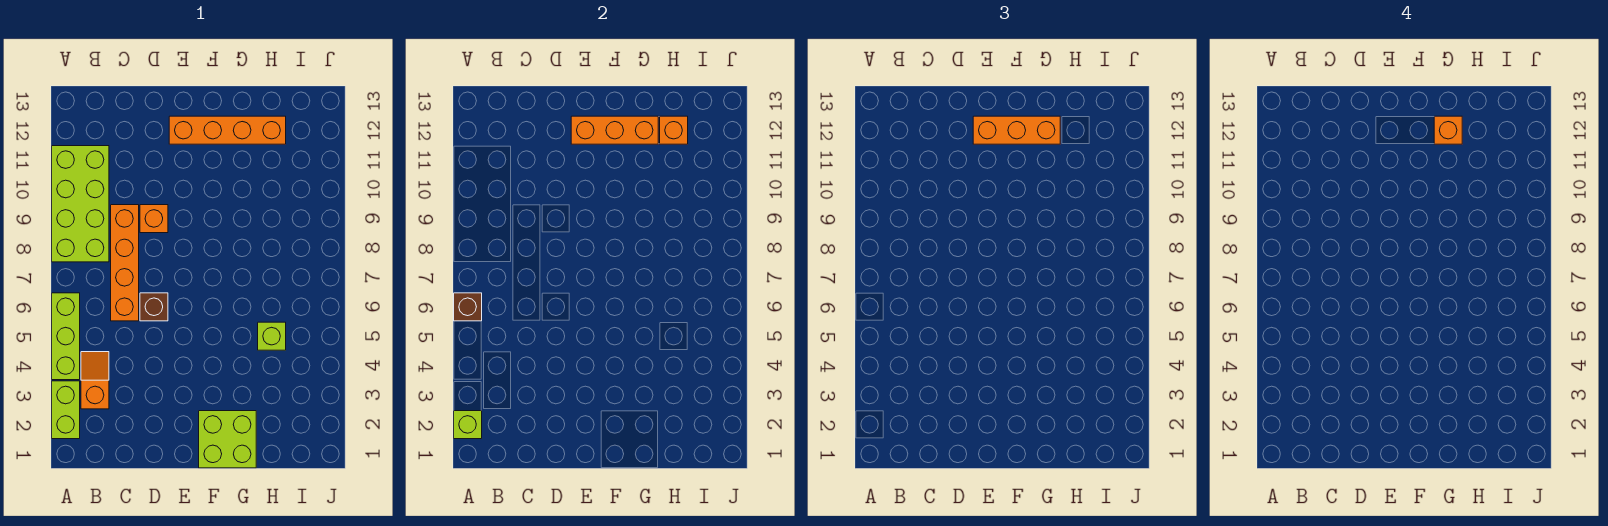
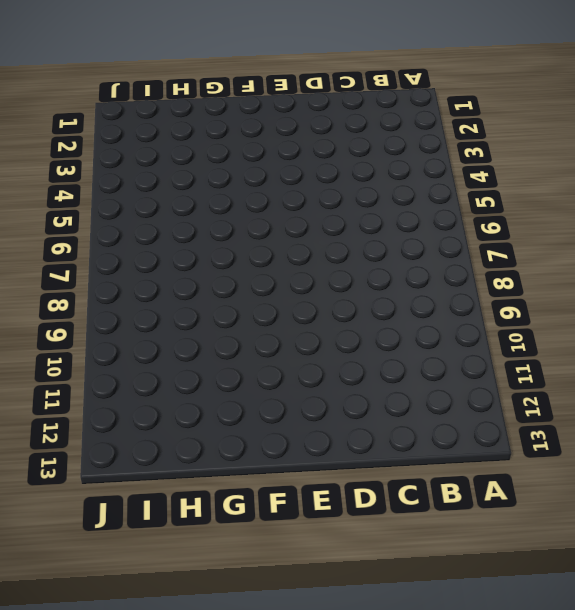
none -> lime brick A2:A3 level 1
none -> lime brick A4:A6 level 1
none -> lime brick A8:B11 level 1

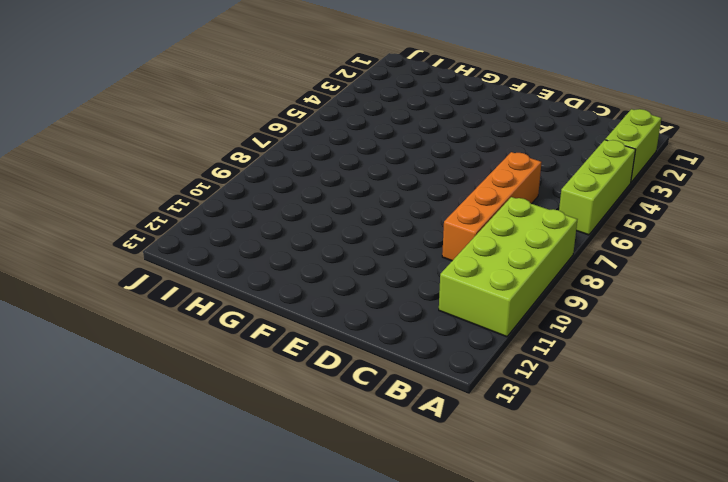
none -> orange slope B3:B4 level 1 top 3
none -> brown brick D6 level 1
none -> orange brick D9 level 1

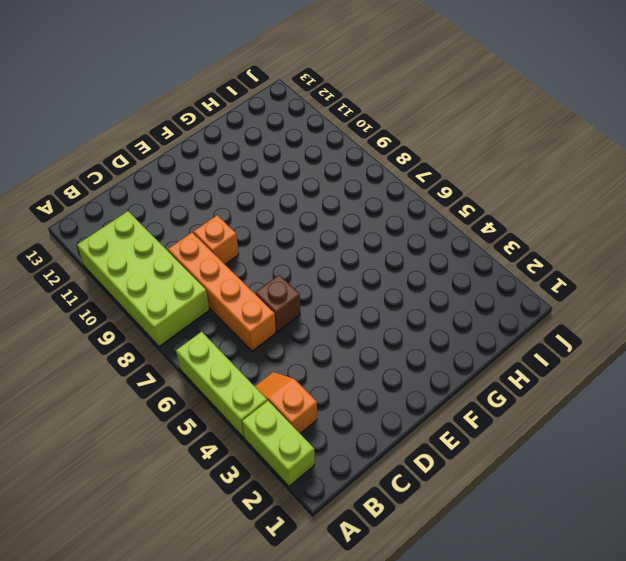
none -> orange brick E12:H12 level 1
none -> lime brick F1:G2 level 1
none -> lime brick H5 level 1

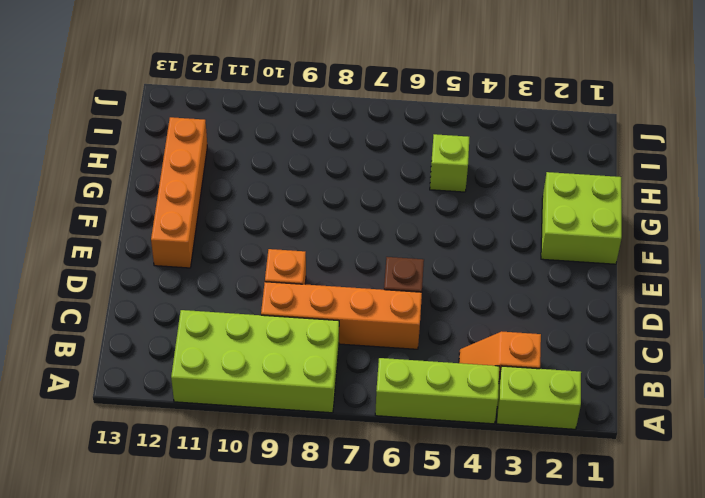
none -> lime brick A2 level 2
none -> brown brick A6 level 2
none -> orange brick E12:G12 level 2

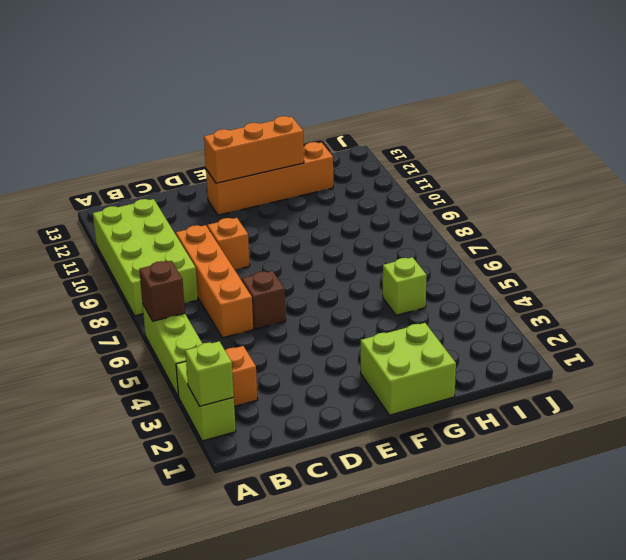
none -> orange brick H12 level 2
none -> orange brick E12:G12 level 3
none -> orange brick G12 level 4

